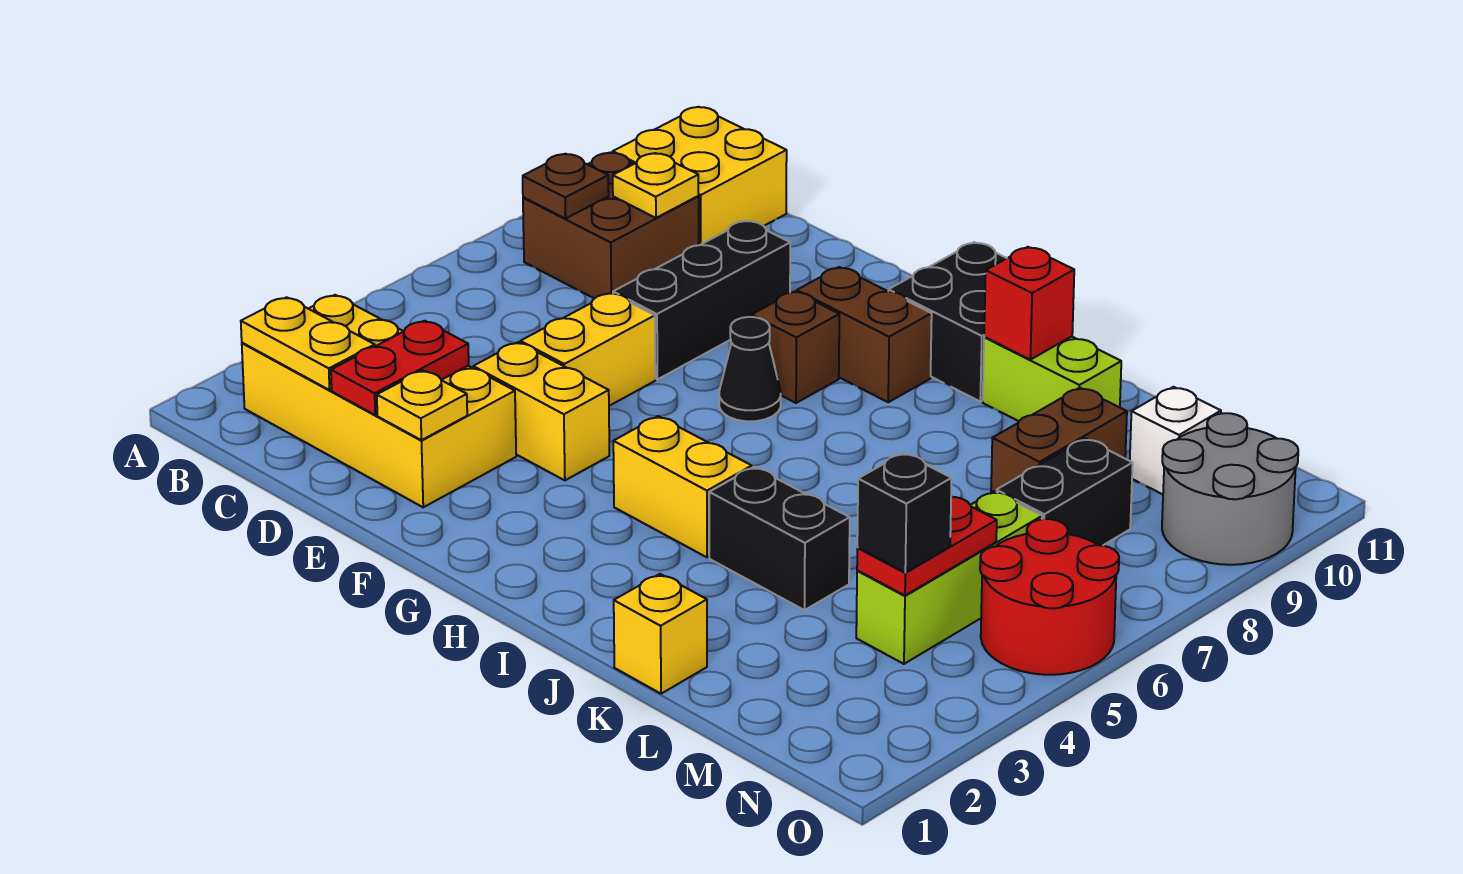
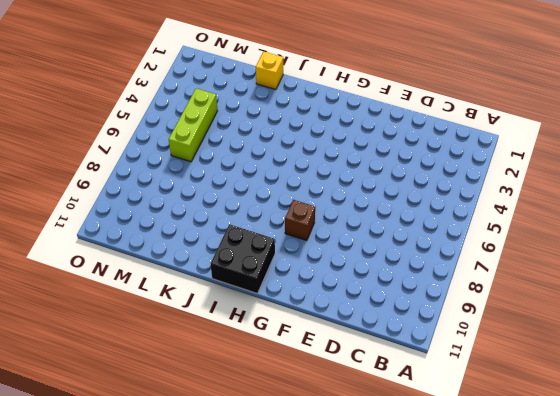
none -> yellow brick B2:E3 level 1
none -> brown brick B8:C9 level 1
none -> yellow brick B10:C11 level 1

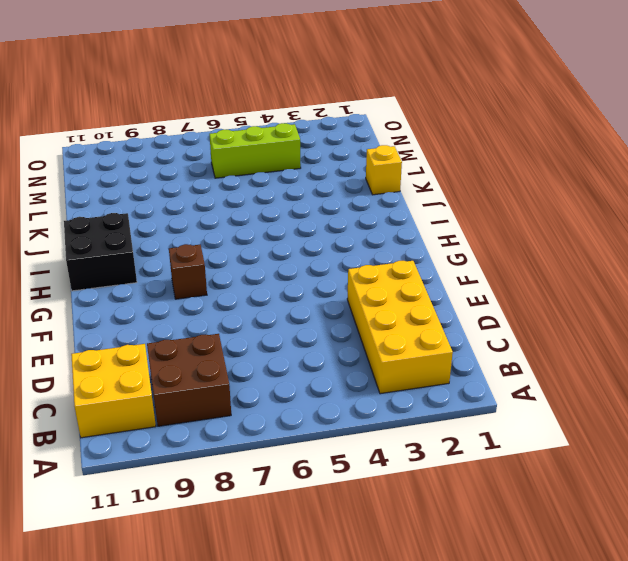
none -> yellow brick E4:F4 level 1
none -> yellow brick E5:E6 level 1
none -> black brick E7:E9 level 1

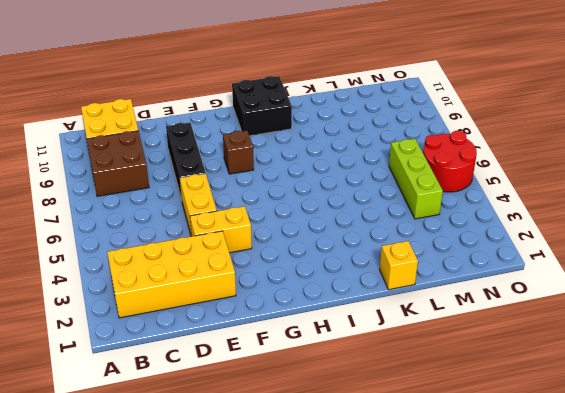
none -> black cone G7 level 1
none -> brown brick G9:H9 level 1
none -> yellow brick H4:I4 level 1

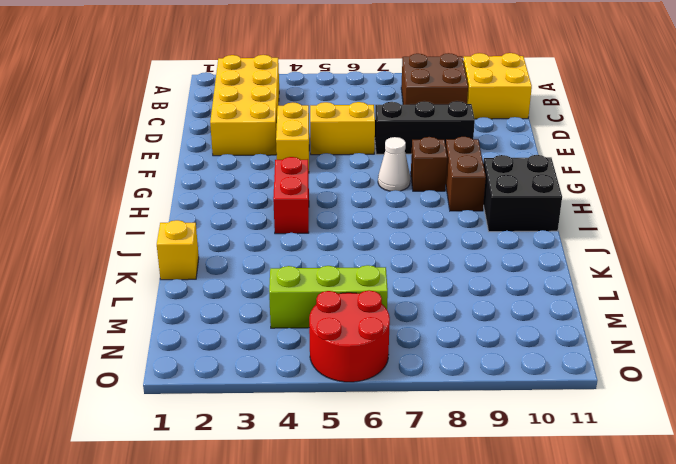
white cone G7 level 1 -> black cone G7 level 1
red brick H4:I4 level 1 -> yellow brick H4:I4 level 1
none -> black brick J4:K4 level 1
none -> lime brick J10:K10 level 1
none -> brown brick L8:L9 level 1

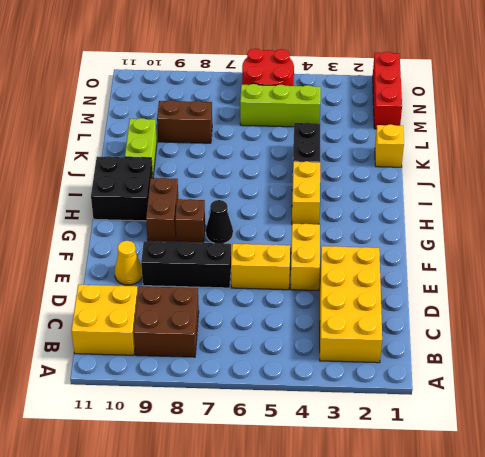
yellow cone E10 level 1 -> none
red brick M1:O1 level 1 -> none
none -> black brick M7:M8 level 1
none -> white brick M10 level 1
none -> grey round brick N9:O10 level 1

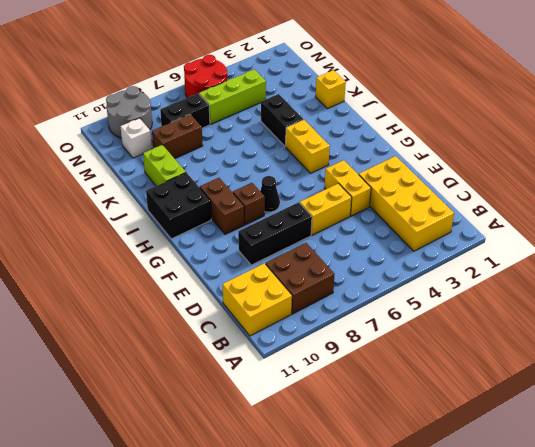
none -> yellow plate B2:C2 level 2
none -> brown plate B8 level 2
none -> yellow plate C9 level 2

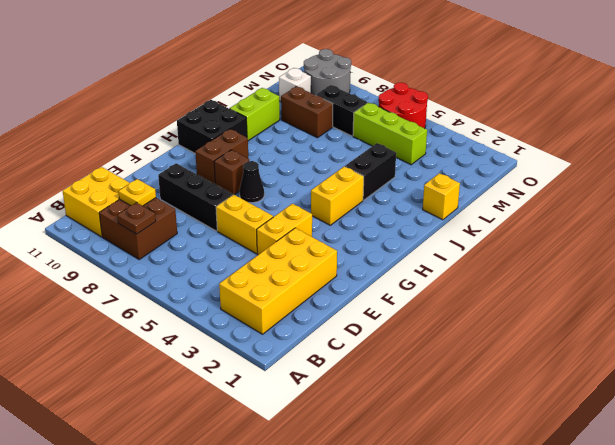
none -> yellow plate B2:C2 level 2
none -> red plate D2:D3 level 2
none -> yellow plate E2 level 2

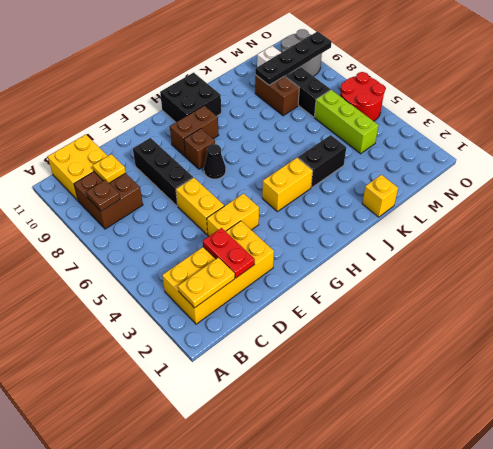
black plate L9:O9 level 2 -> none
none -> lime brick J10:K10 level 1
none -> yellow plate E2 level 2
none -> red brick J10 level 2

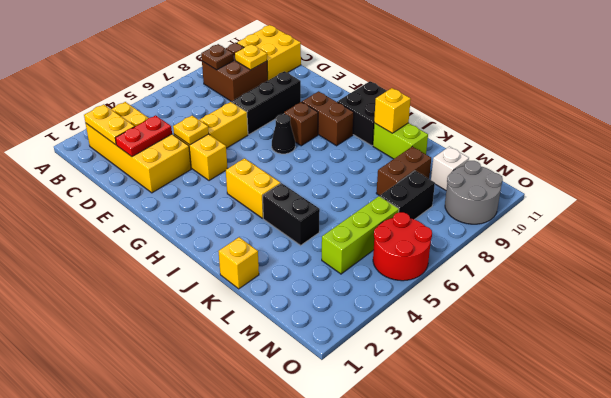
yellow plate E4 level 2 -> yellow plate E2 level 2
yellow brick J10 level 2 -> red brick J10 level 2
none -> red plate M4:M5 level 2
none -> black brick M4 level 3

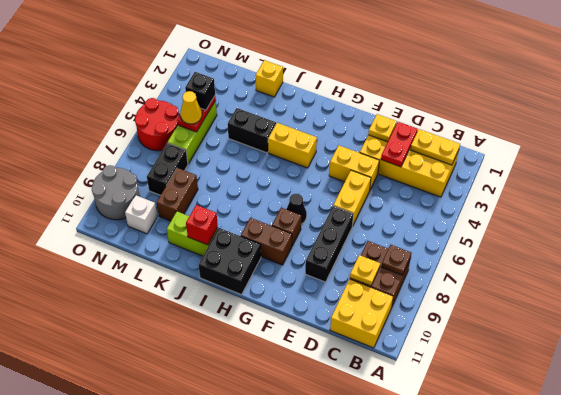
yellow cone M5 level 3 -> none

